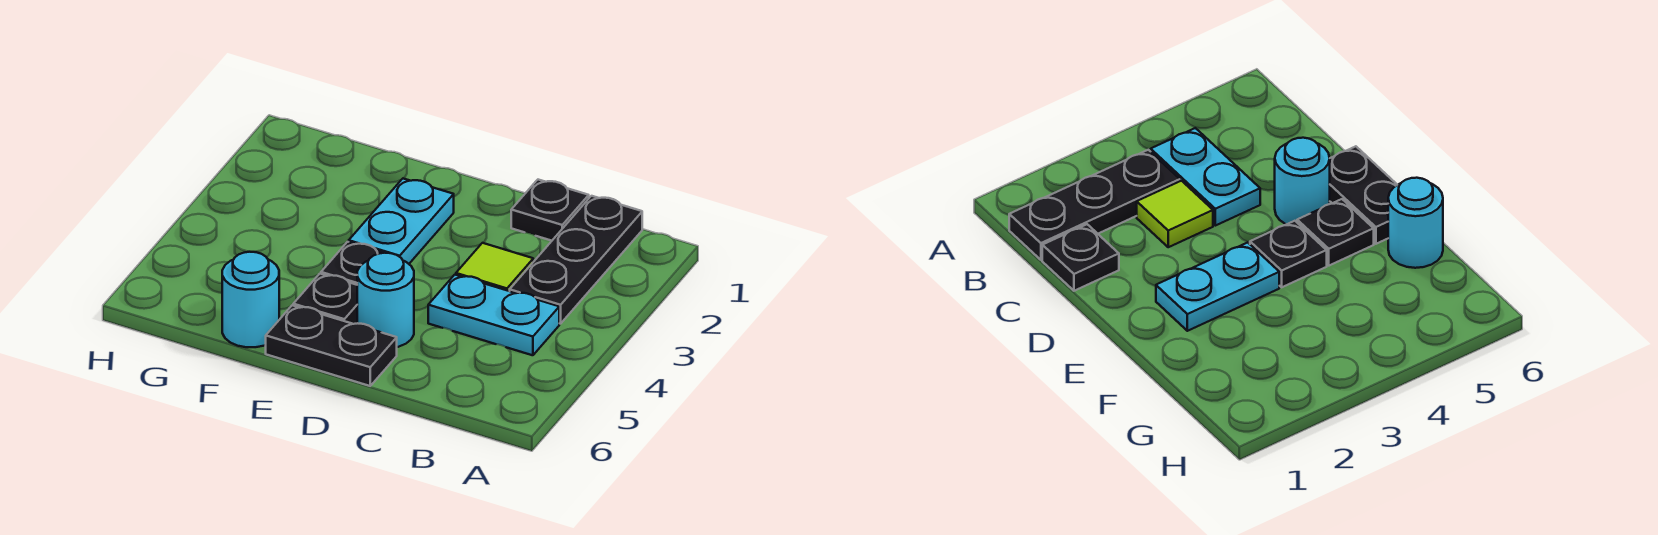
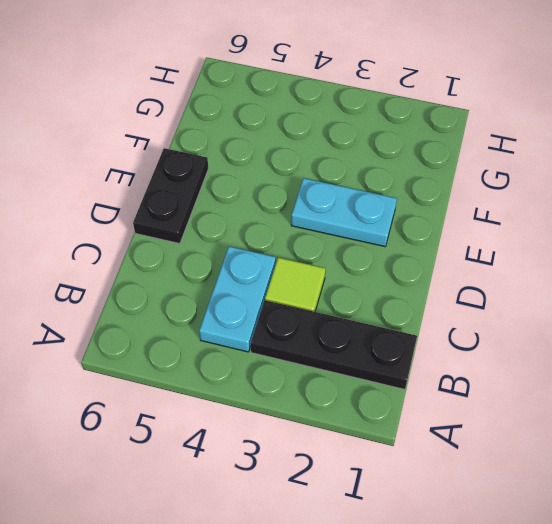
none -> black plate C1 level 1
none -> cyan round brick D5 level 1

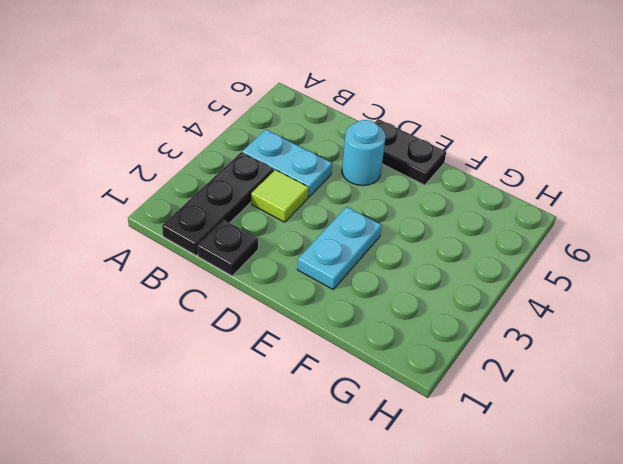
none -> black plate E4 level 1
none -> black plate E5 level 1

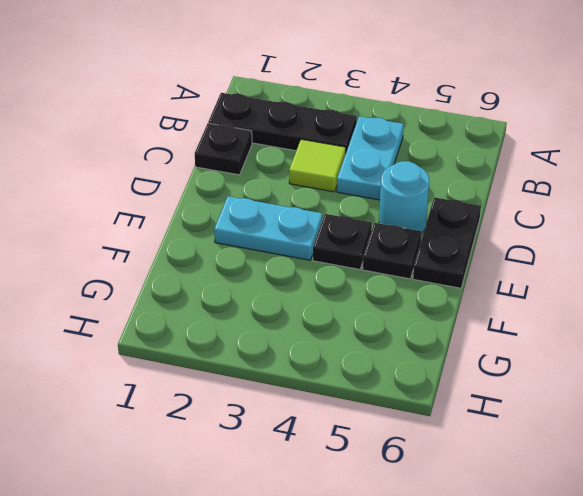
none -> cyan round brick F6 level 1

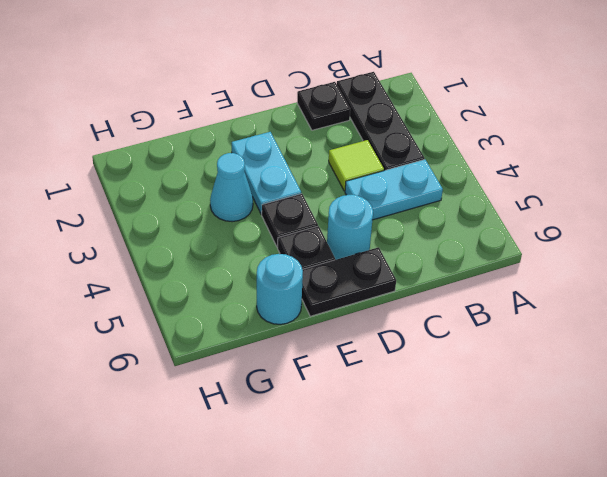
cyan cone F3 level 1 -> none

